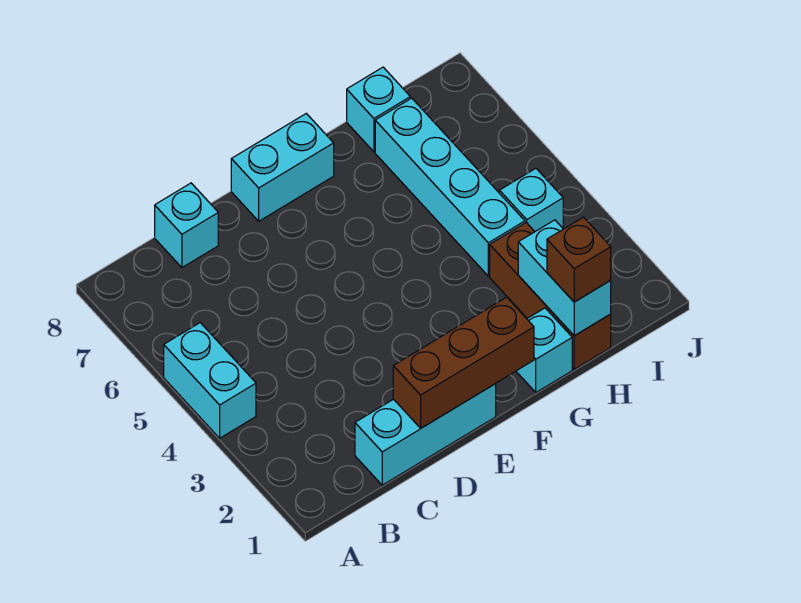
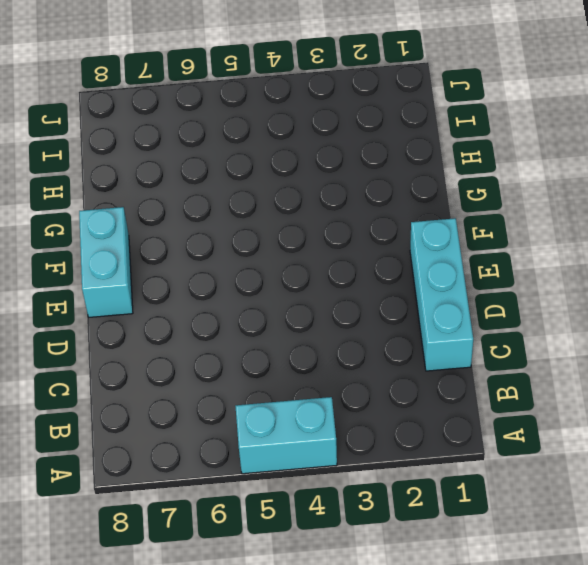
none -> cyan brick C8 level 1
none -> cyan brick G1 level 1
none -> brown brick H1:H3 level 1

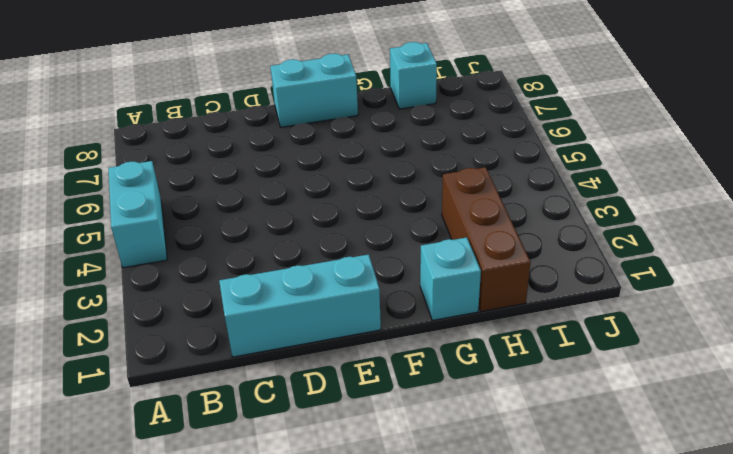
none -> cyan brick C8 level 1
none -> cyan brick H4:H7 level 1
none -> cyan brick I4 level 1

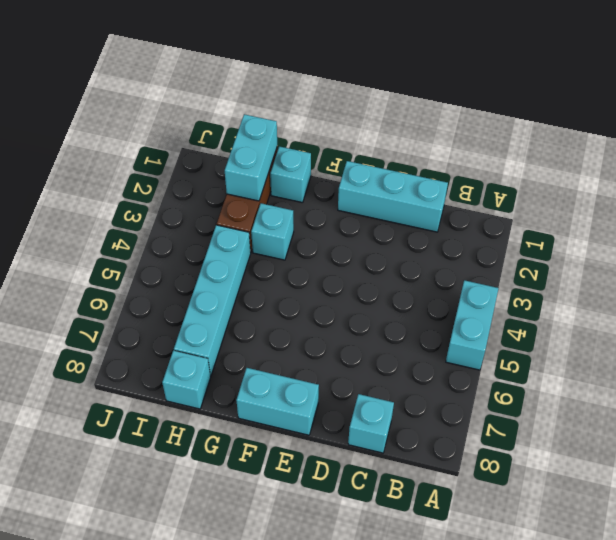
cyan brick G3 level 1 -> cyan brick I4 level 1
none -> brown brick D1:F1 level 2
none -> brown brick H1 level 3

